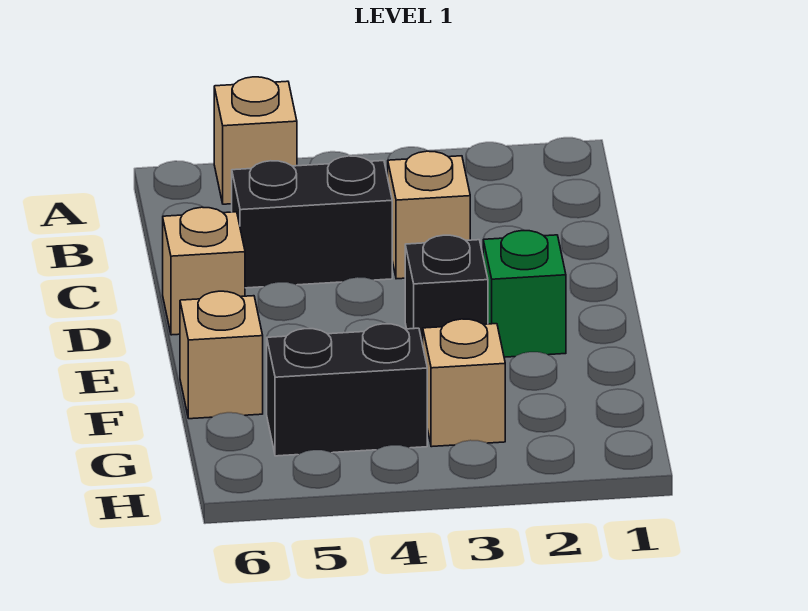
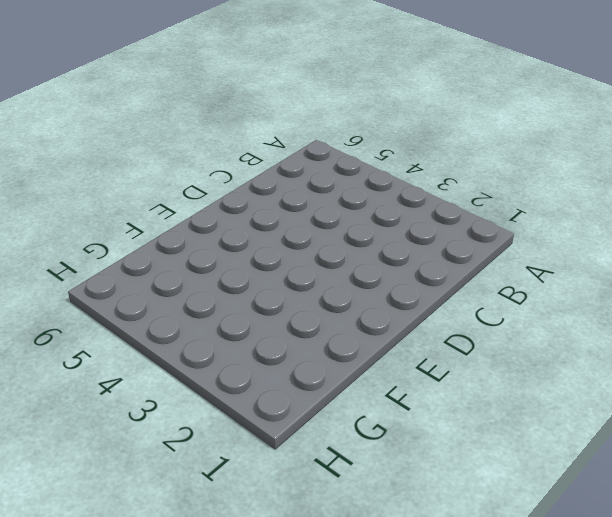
none -> tan brick A5 level 1
none -> tan brick C3 level 1

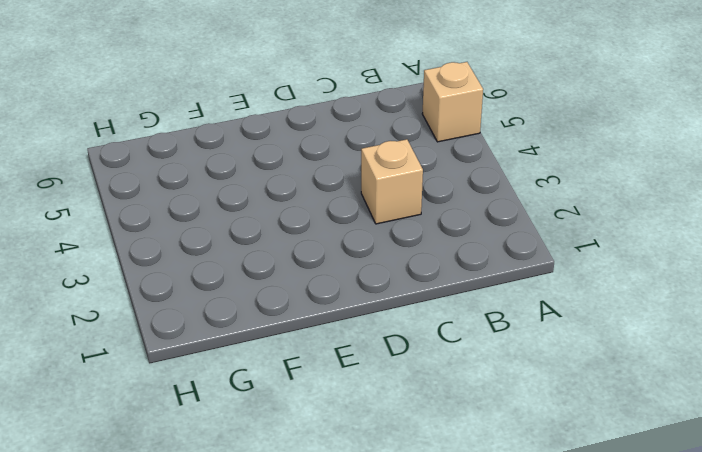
none -> black brick C4:C5 level 1
none -> tan brick D6 level 1

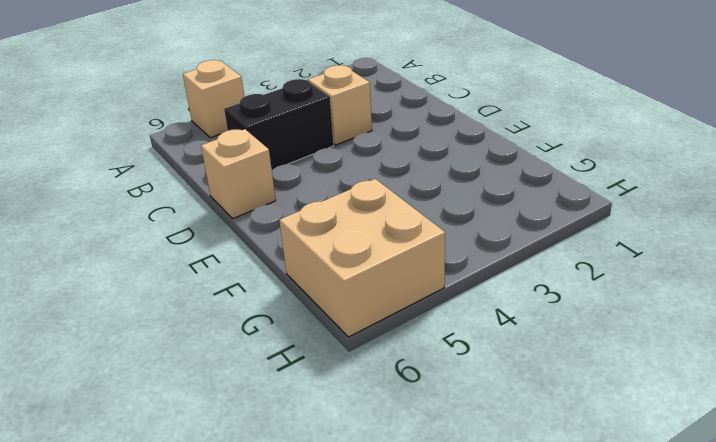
tan brick G5:H6 level 1 -> black brick G4:G5 level 1
none -> green brick E2 level 1
none -> black brick E3 level 1

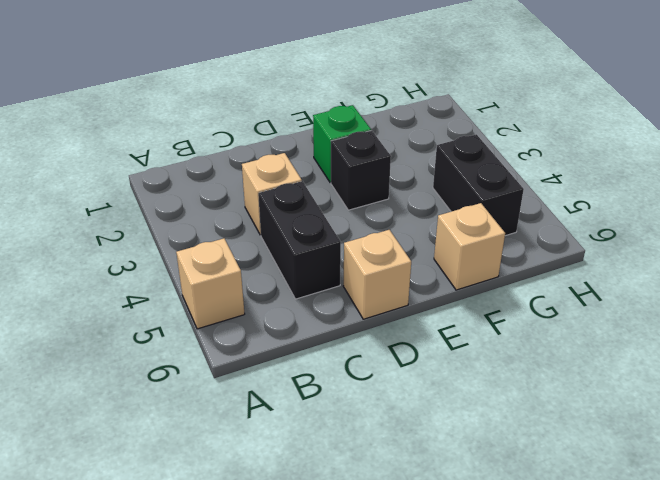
none -> tan brick G3 level 1

